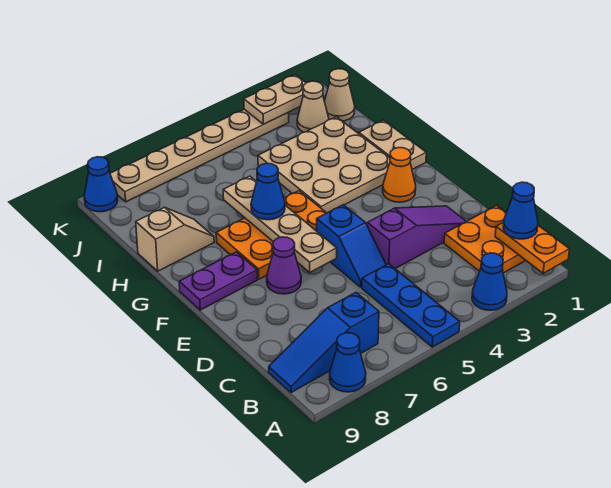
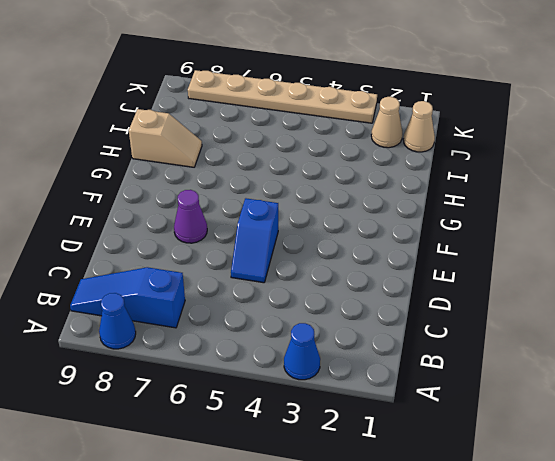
none -> blue plate A5:C5 level 1
none -> orange plate B1:C2 level 1
none -> purple slope D2:D4 level 1 top 4

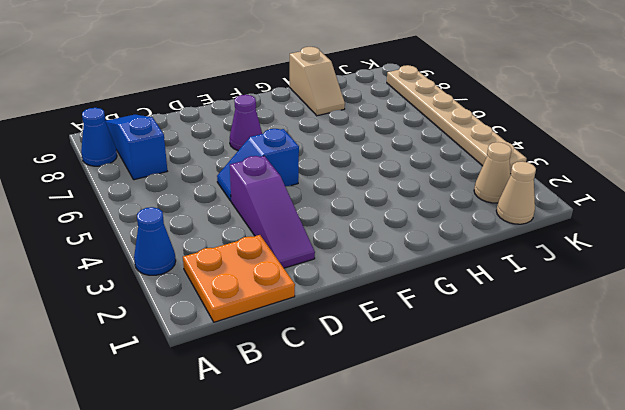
none -> blue plate A5:C5 level 1
none -> orange cone F2 level 1
none -> orange plate F5:G7 level 1

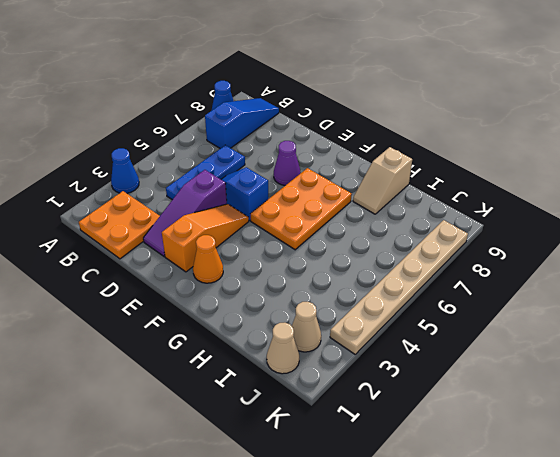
blue plate C4:C6 level 1 -> blue plate A5:C5 level 1
orange slope E2:E4 level 1 top 2 -> none
none -> purple plate F8:F9 level 1
none -> tan plate G1:H1 level 1
none -> tan plate G2:I4 level 1

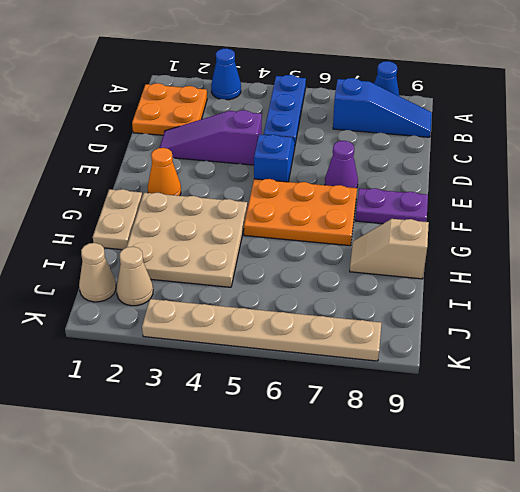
none -> blue cone K9 level 1
none -> orange plate A1:B1 level 2
none -> tan plate E6:H6 level 2

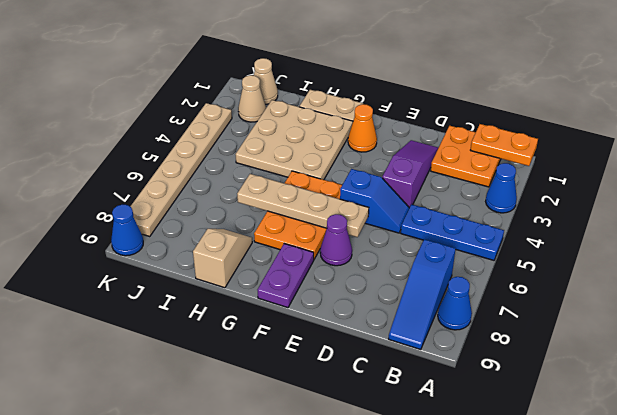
none -> tan plate K2:K3 level 2
none -> blue cone B1 level 3
none -> blue cone G6 level 3

